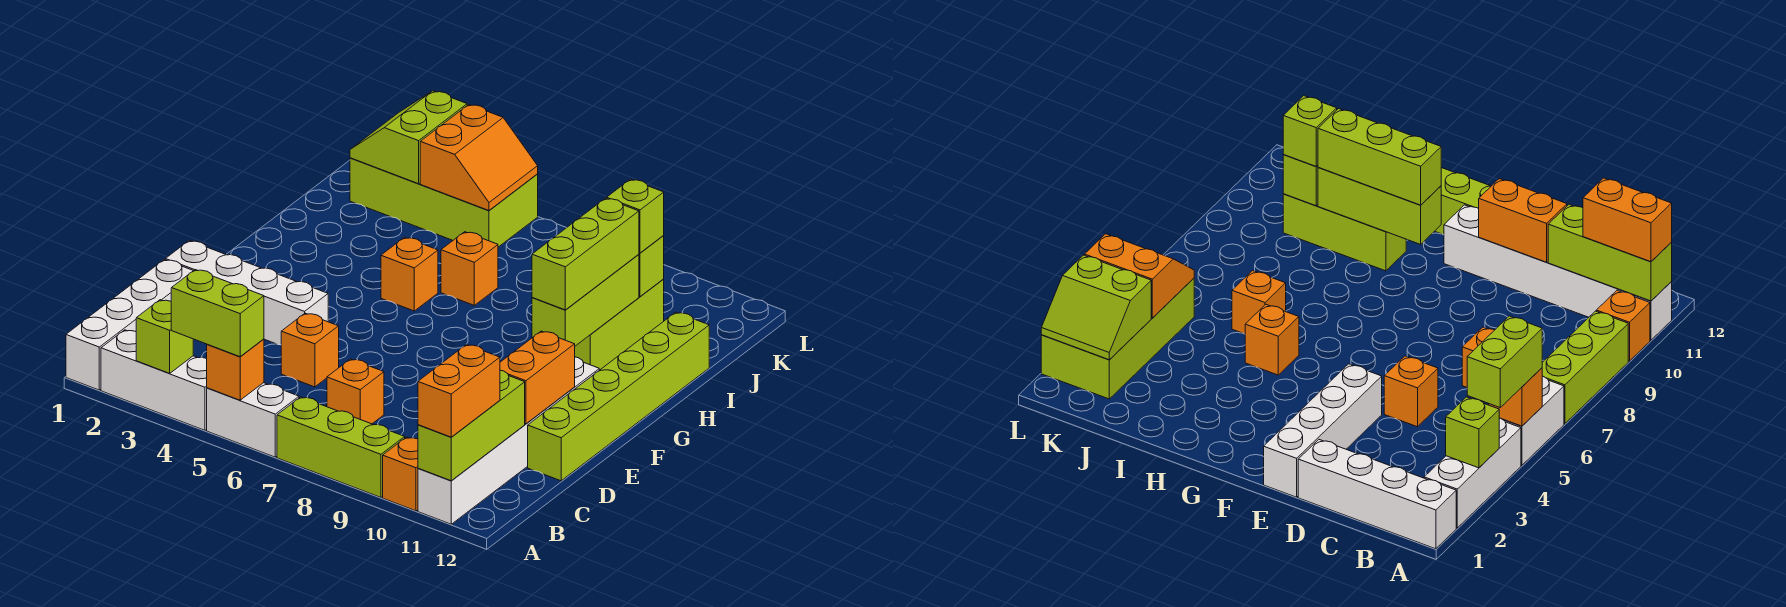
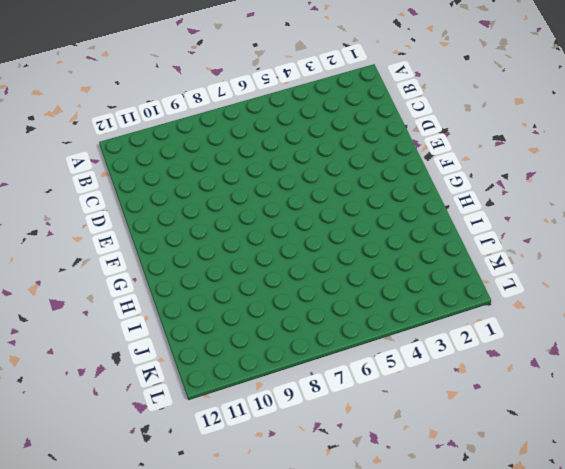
none -> white brick A1:D1 level 1
none -> white brick A2:A4 level 1
none -> white brick A5:A6 level 1

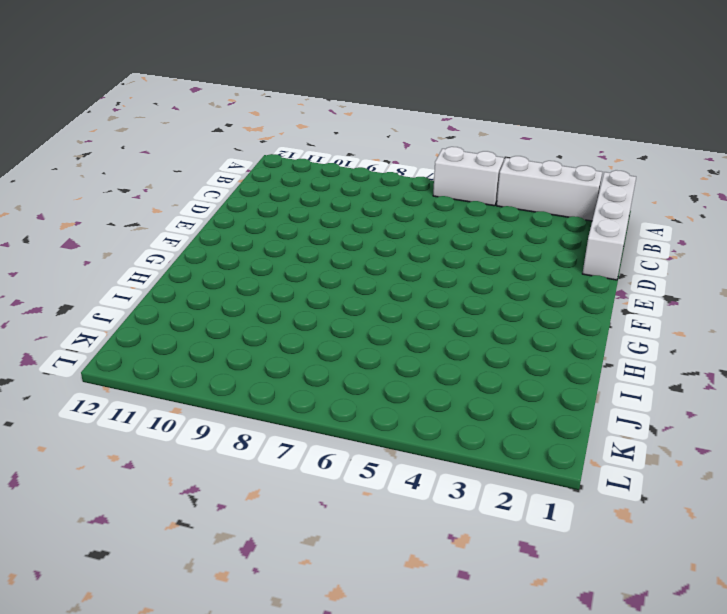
none -> lime brick A7:A9 level 1
none -> orange brick A10 level 1
none -> white brick A11:F11 level 1

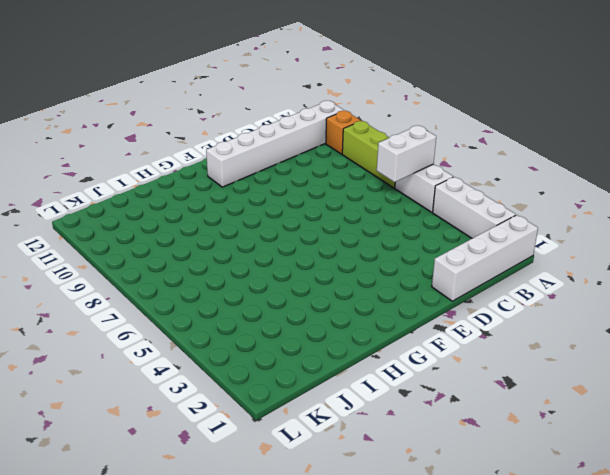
white brick A6:B6 level 2 -> none
none -> orange brick C7 level 1
none -> orange brick D5 level 1
none -> lime brick D12:I12 level 1

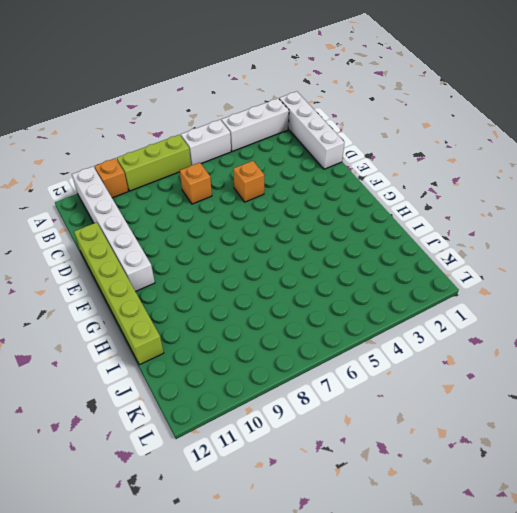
none -> white brick E1:E4 level 1
none -> orange brick H5 level 1
none -> lime brick H10:J10 level 1

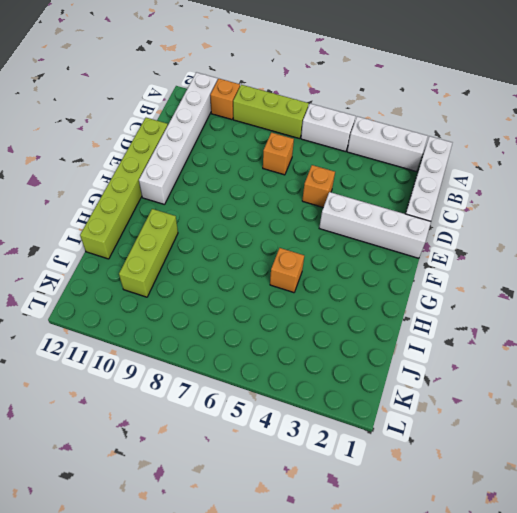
none -> orange brick I6 level 1
none -> lime brick K2:L5 level 1
none -> lime brick A3 level 2

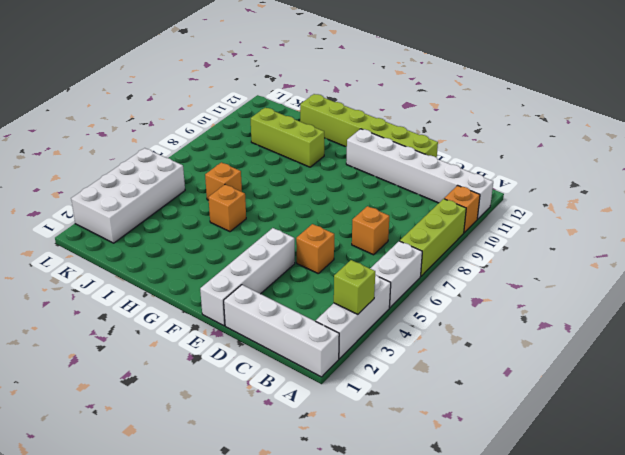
white brick K2:L5 level 1 -> lime brick K2:L5 level 1
none -> orange brick A5 level 2
none -> lime brick A11:C11 level 2
none -> orange brick D11:E11 level 2

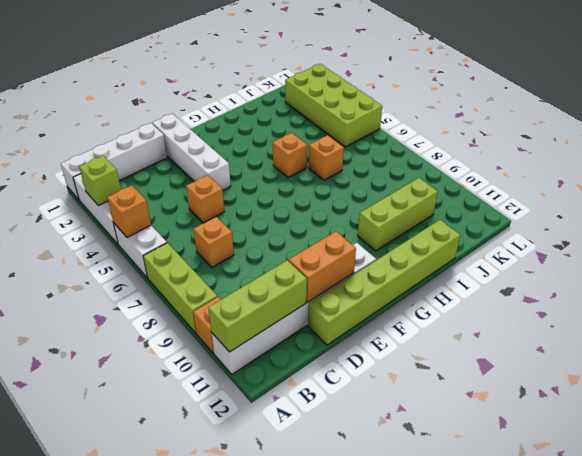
none -> lime brick G10:I10 level 2
none -> lime brick J10 level 2
none -> lime slope K2:L3 level 2 top 3

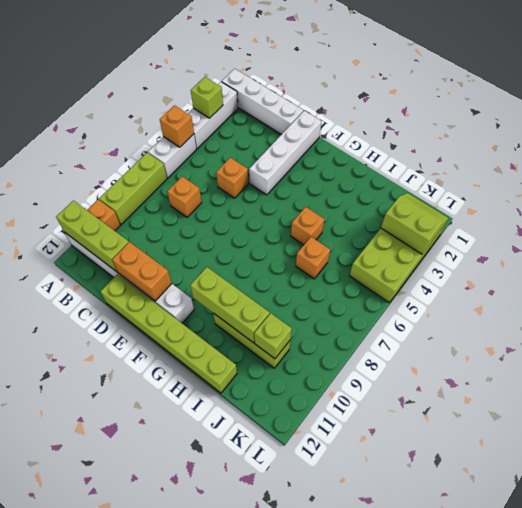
none -> orange slope K4:L5 level 2 top 4
none -> lime brick A4:A5 level 3
none -> orange brick A11:B11 level 3

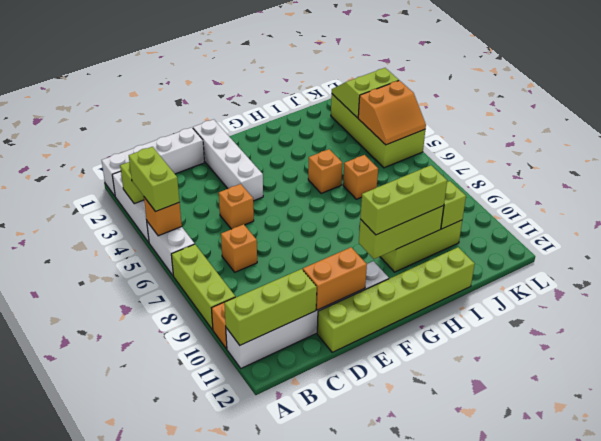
none -> orange brick A11:B11 level 3
none -> lime brick J10 level 3

